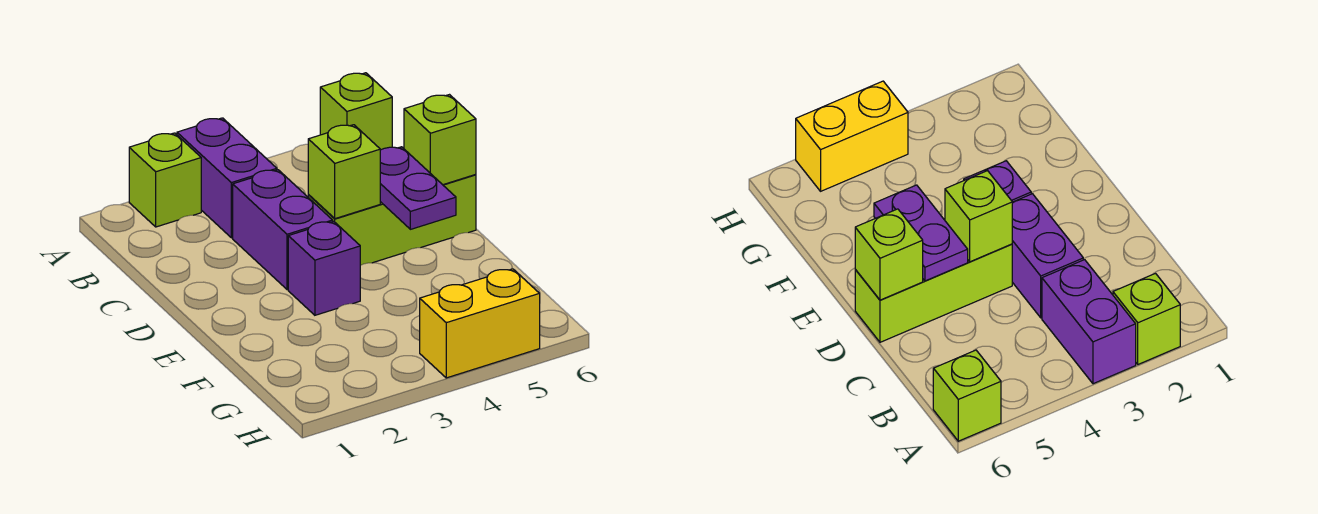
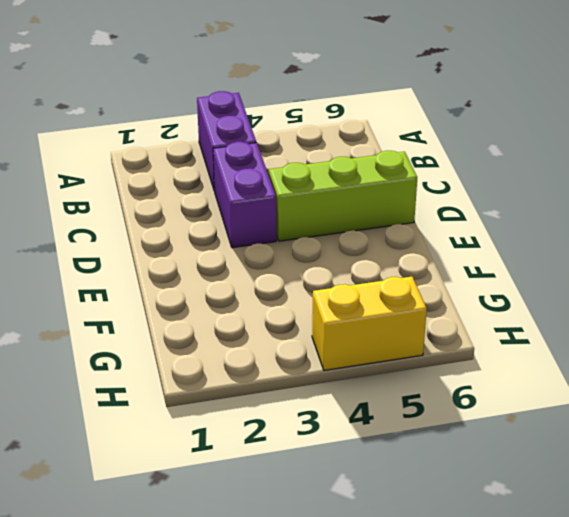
none -> lime brick A2 level 1
none -> lime brick A6 level 1

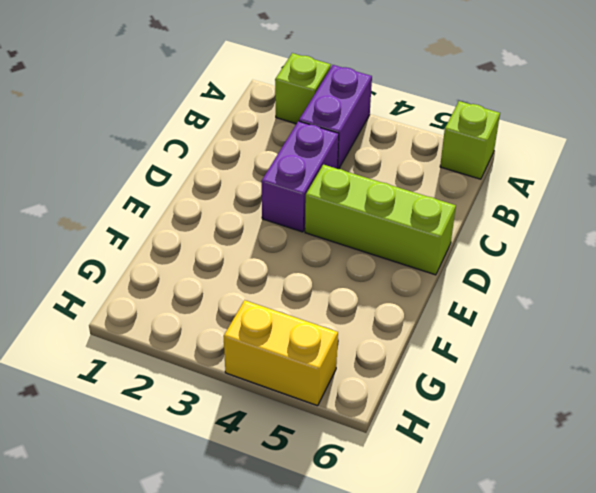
none -> purple brick E3 level 1
none -> lime brick D4 level 2

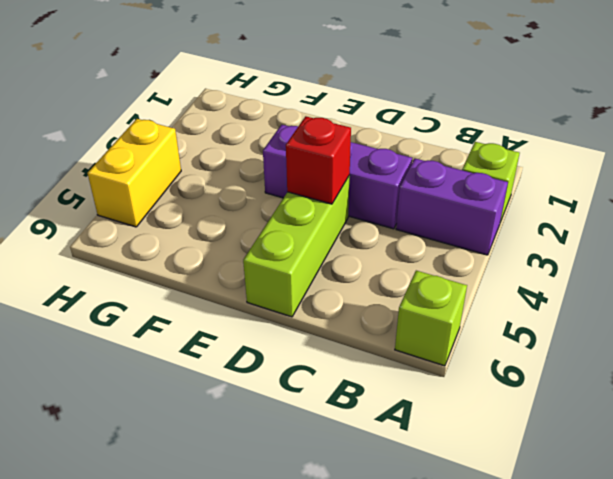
red brick D4 level 2 -> lime brick D4 level 2
none -> purple plate D5:E5 level 2
none -> lime brick D6 level 2

